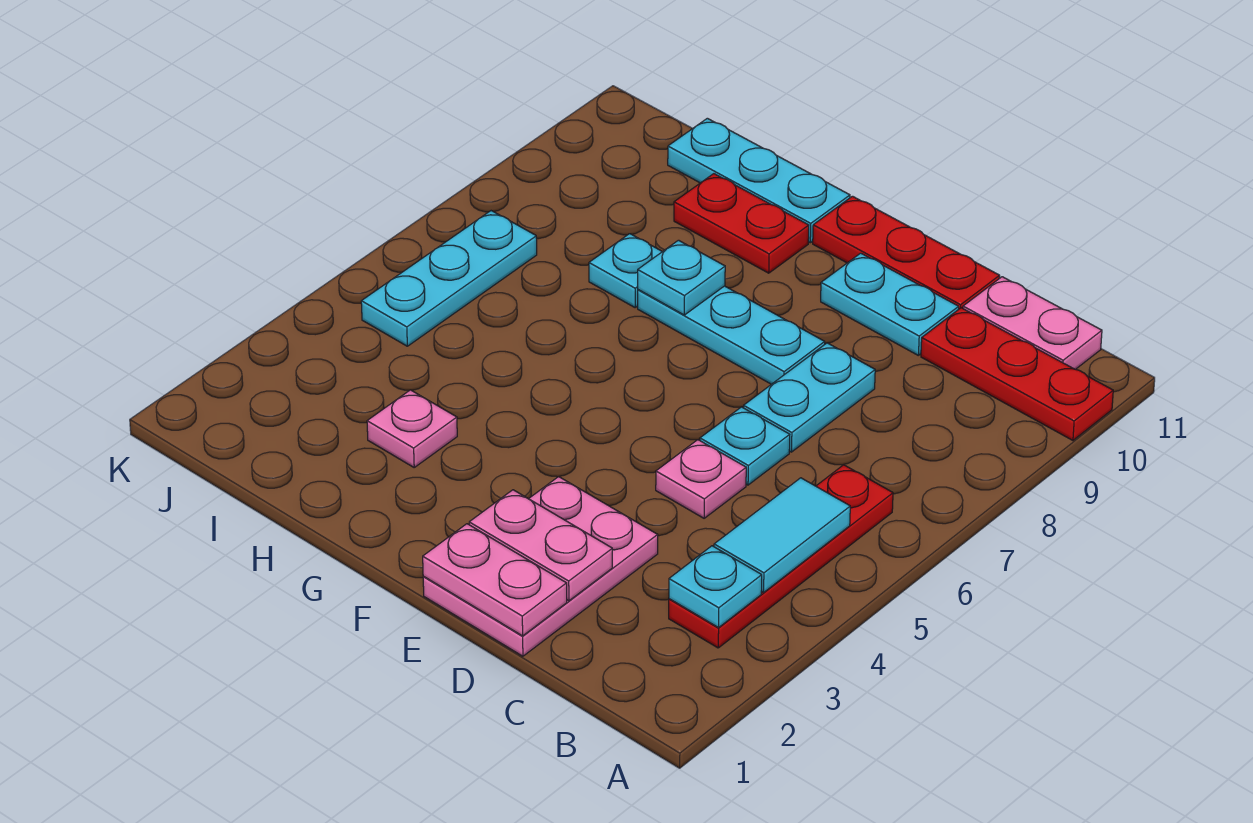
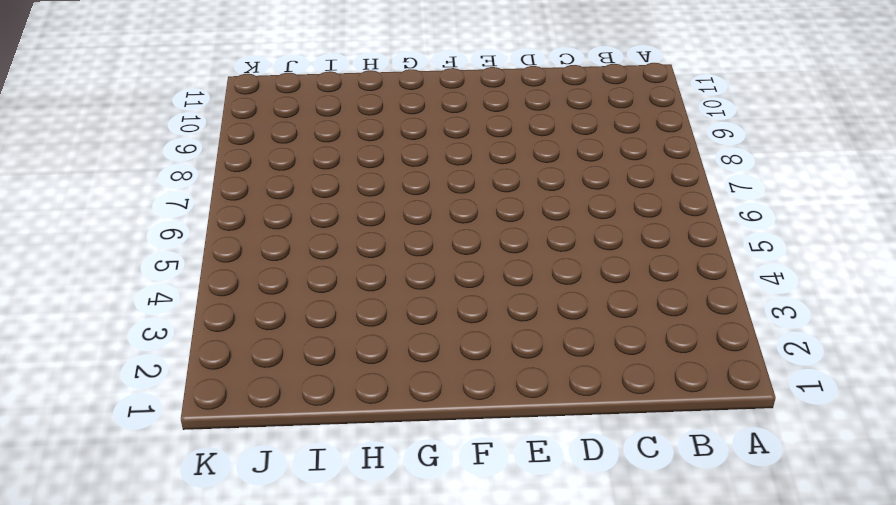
none -> red plate A10:C10 level 1
none -> red plate B3:B6 level 1
none -> pink plate B11:C11 level 1

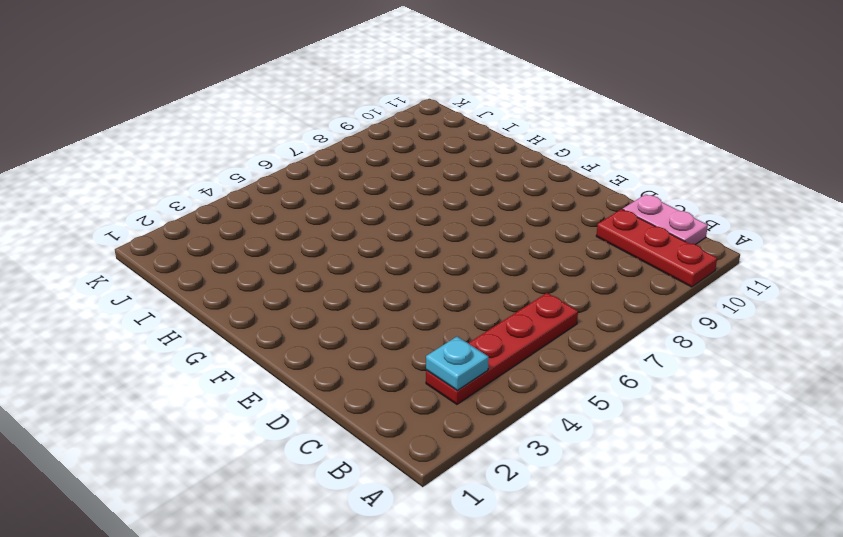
none -> pink plate D1:E3 level 1
none -> pink plate D5 level 1
none -> cyan plate D6 level 1

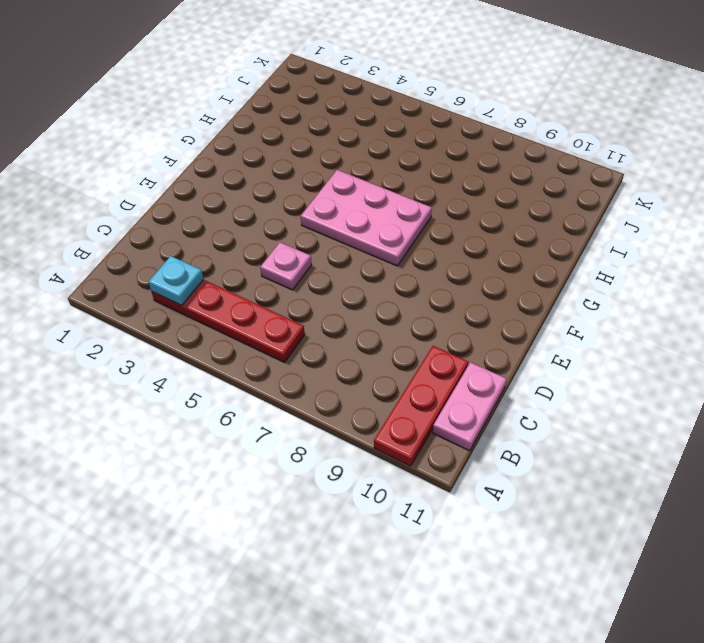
pink plate F5:G7 level 1 -> pink plate D1:E3 level 1
none -> cyan plate D6 level 1
none -> cyan plate D7:D8 level 1
none -> cyan plate D10:E10 level 1

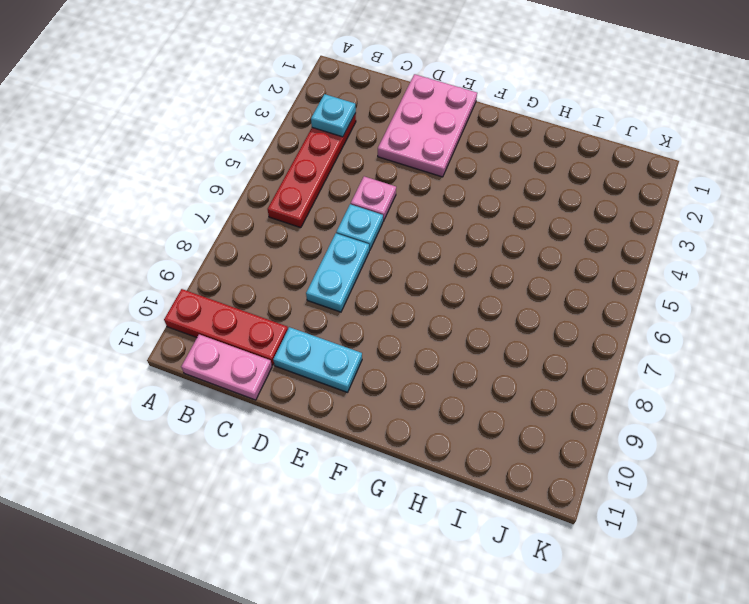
none -> red plate D11:F11 level 1
none -> cyan plate E8:G8 level 1
none -> red plate G10:H10 level 1

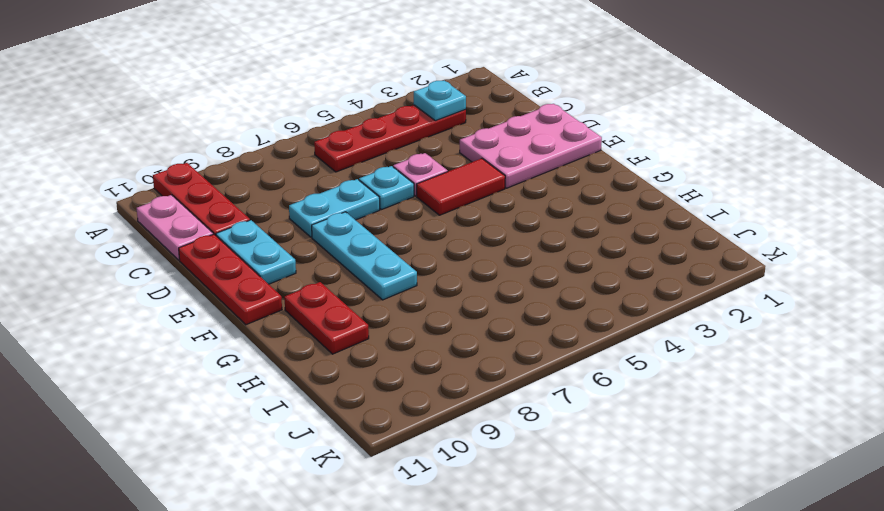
red tile E4:E5 level 1 -> none
none -> cyan plate G11:I11 level 1
none -> pink plate H3 level 1
none -> cyan plate H8 level 1

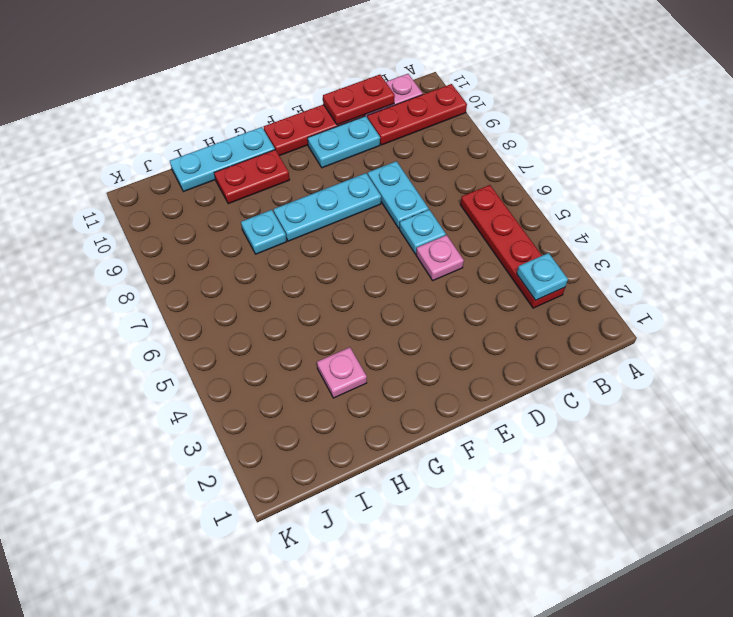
red plate C11:D11 level 2 -> none
none -> pink plate D1:E3 level 1
none -> cyan plate J5:J7 level 1
none -> cyan tile B4:B5 level 2

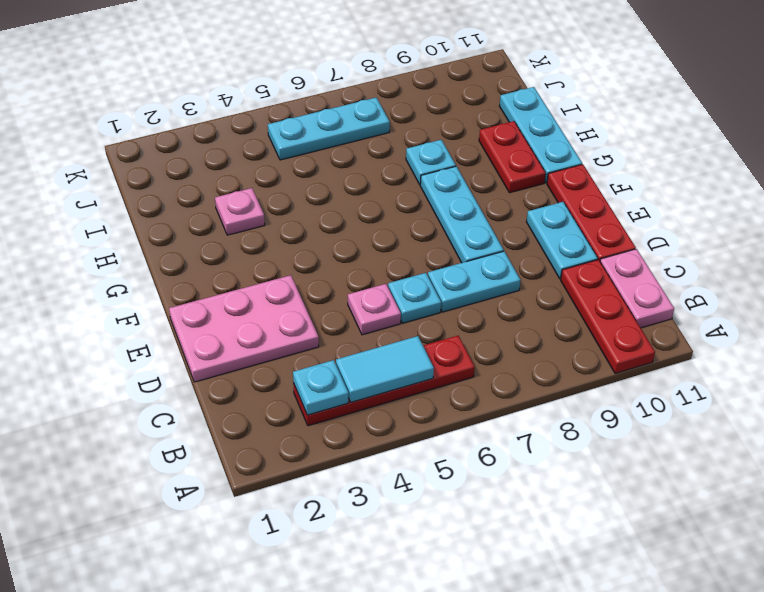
none -> pink plate D1:E1 level 2
none -> pink plate D2:E2 level 2
none -> cyan plate G8 level 2

